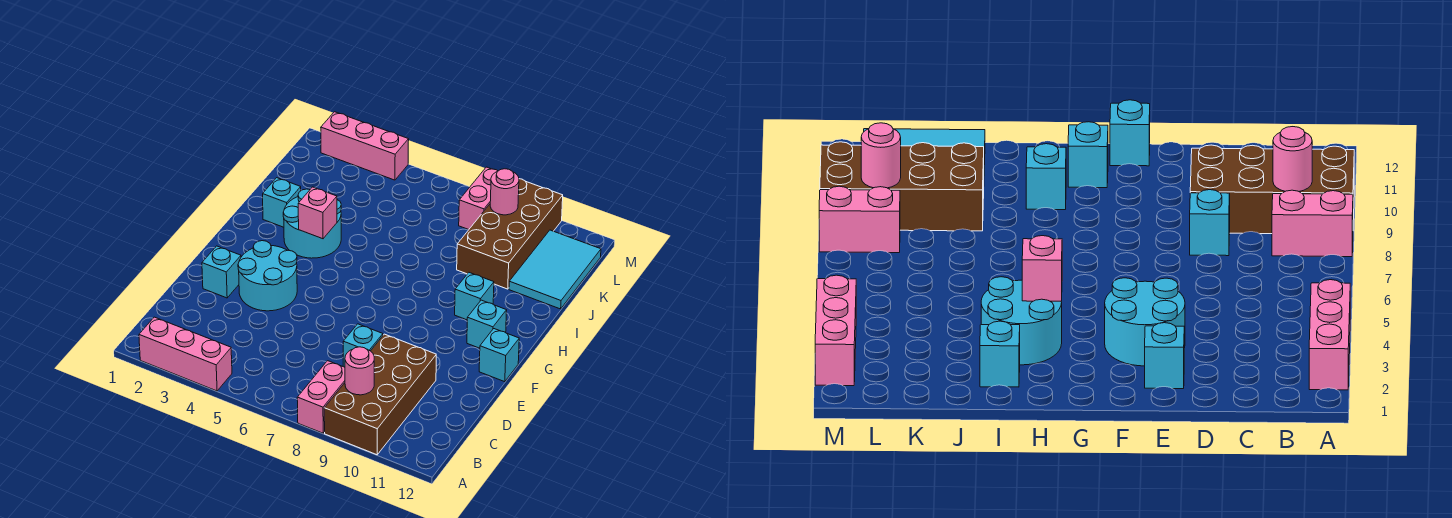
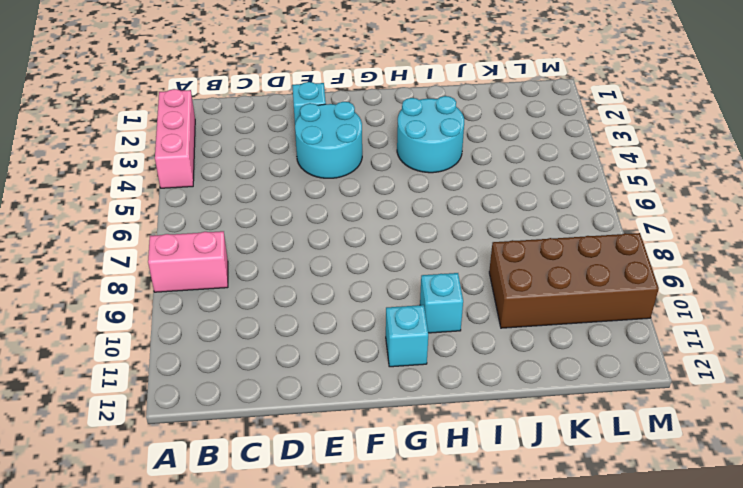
none -> brown brick A9:D10 level 1
none -> cyan brick D8 level 1
none -> cyan brick F12 level 1

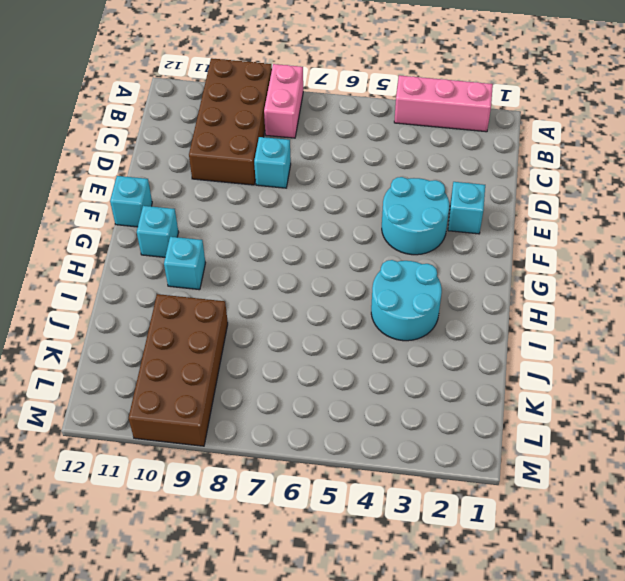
none -> cyan brick I2 level 1
none -> cyan tile J11:L12 level 1
none -> pink brick L8:M8 level 1

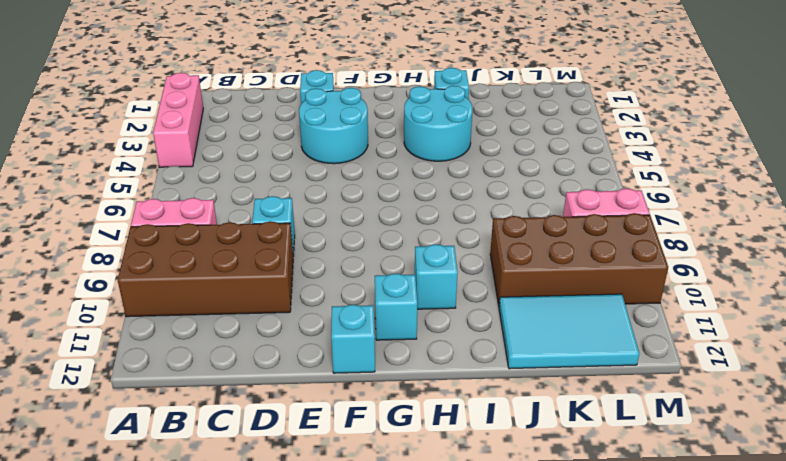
none -> pink brick M2:M4 level 1
none -> pink round brick B9 level 2
none -> pink brick H4 level 2

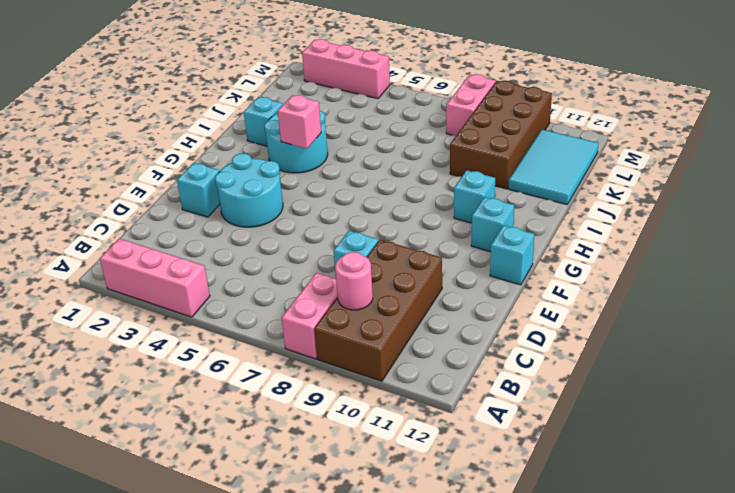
none -> pink round brick L9 level 2

